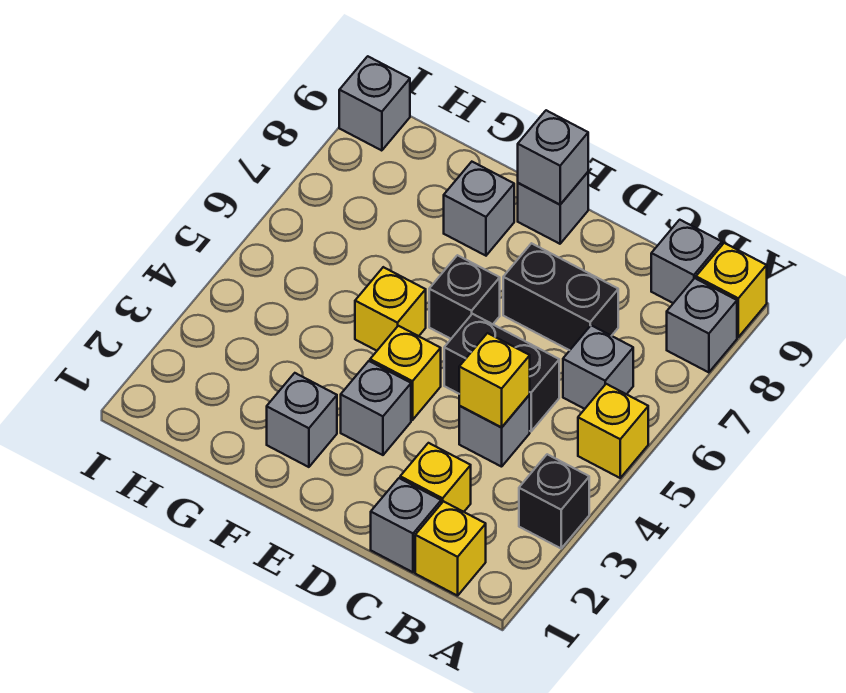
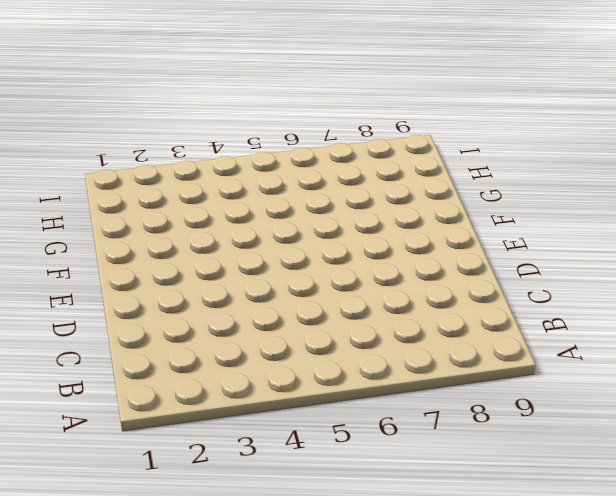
none -> black brick A3 level 1
none -> yellow brick A5 level 1
none -> grey brick A8 level 1

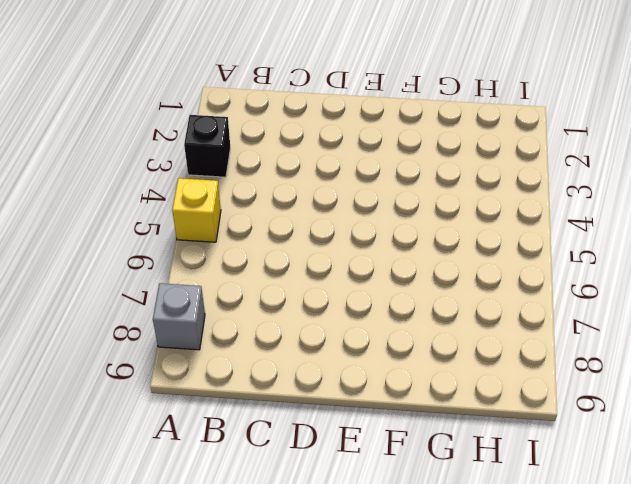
none -> yellow brick A9 level 1
none -> yellow brick B1 level 1
none -> grey brick B6 level 1

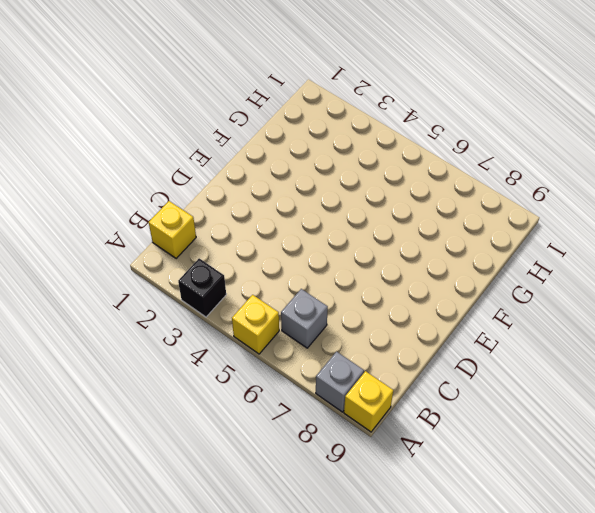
none -> grey brick B9 level 1
none -> grey brick C1 level 1
none -> yellow brick C2 level 1

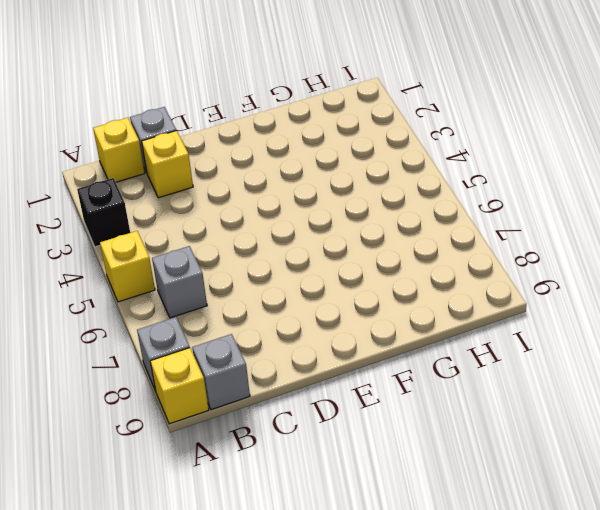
none -> grey brick C4 level 1
none -> black brick C5:D5 level 1
none -> black brick C7:D7 level 1

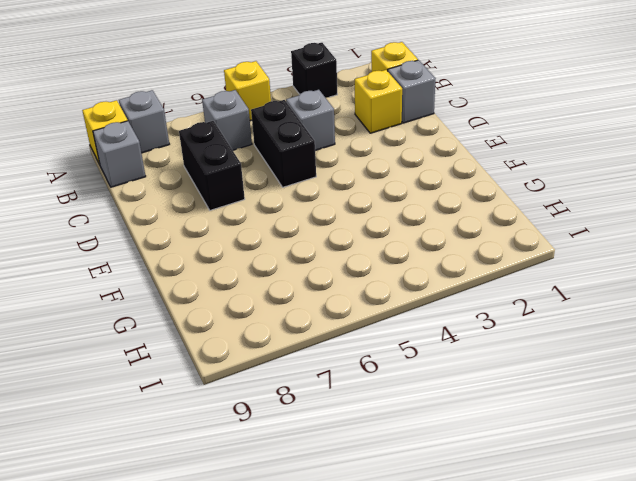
none -> grey brick E3 level 1
none -> yellow brick E4 level 1
none -> black brick E6 level 1

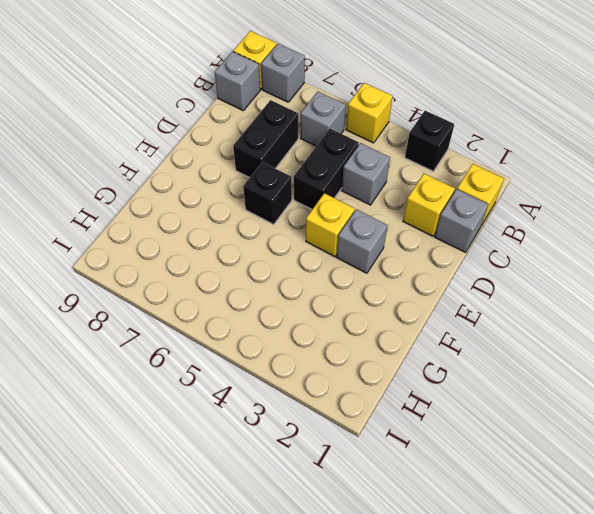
none -> grey brick E9 level 1
none -> grey brick F2 level 1
none -> yellow brick F5 level 1

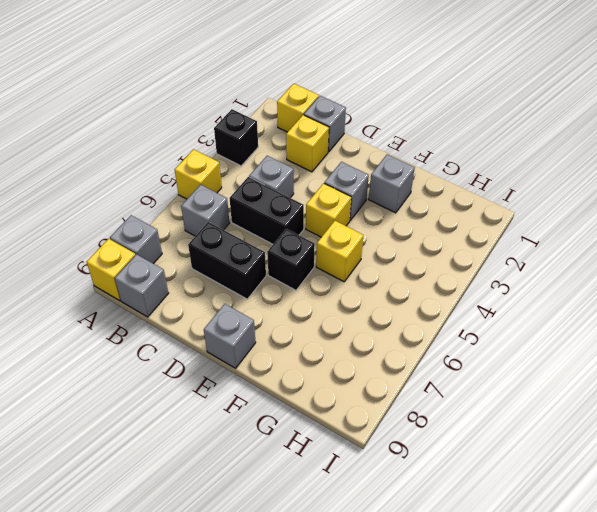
none -> grey brick F8 level 1
none -> grey brick I9 level 1
none -> yellow brick C4 level 2

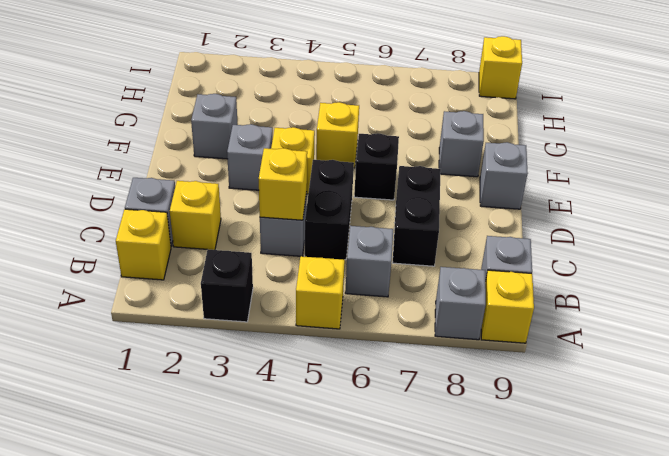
yellow brick I9 level 1 -> grey brick I9 level 1
none -> grey brick E9 level 2

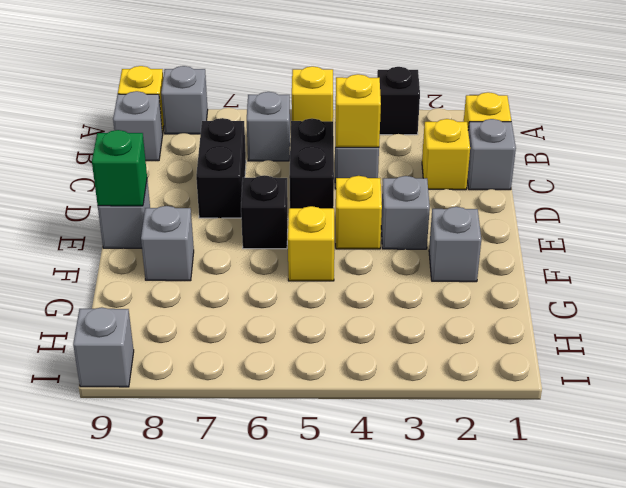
green brick E9 level 2 -> grey brick E9 level 2

